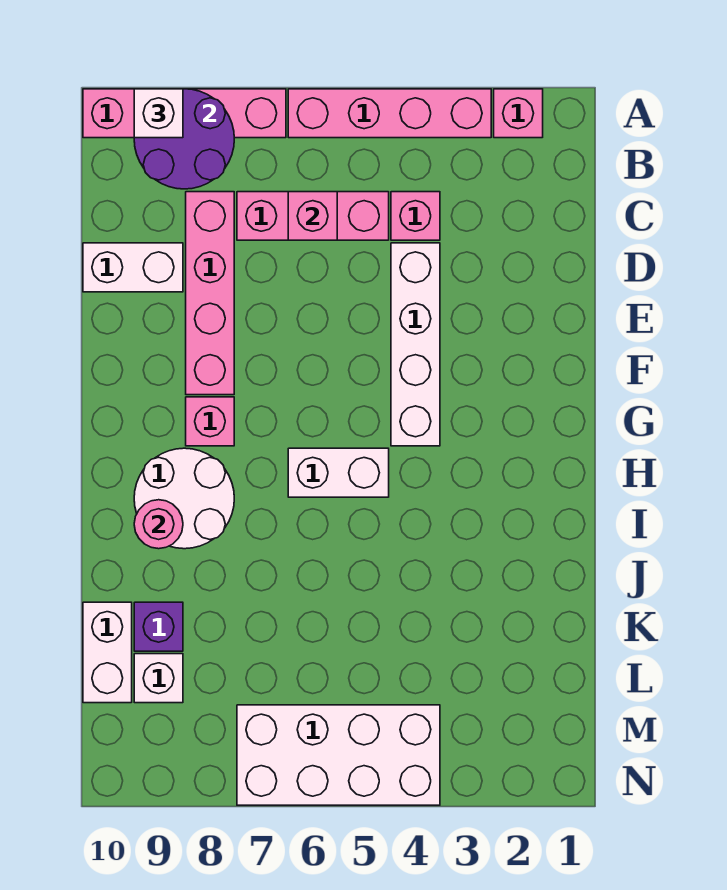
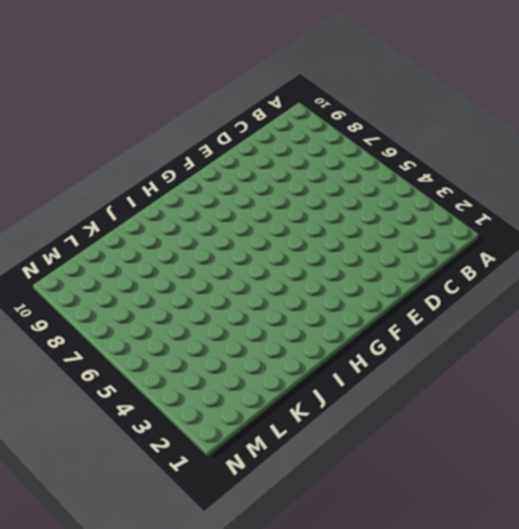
none -> pink brick A2 level 1
none -> pink brick A3:A6 level 1
none -> pink brick A7:A10 level 1

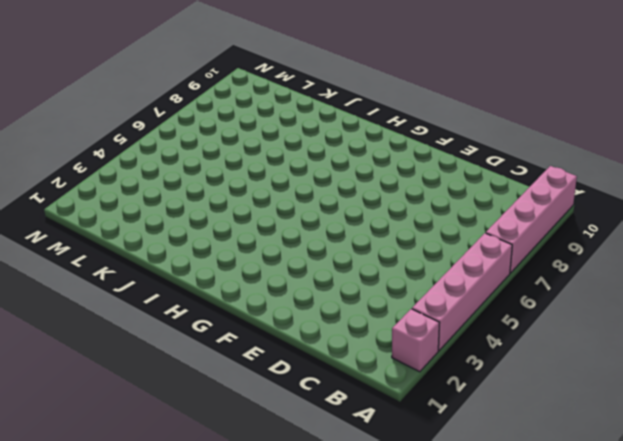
none -> pink brick C4 level 1
none -> pink brick C5:C7 level 1
none -> pink brick C8:F8 level 1

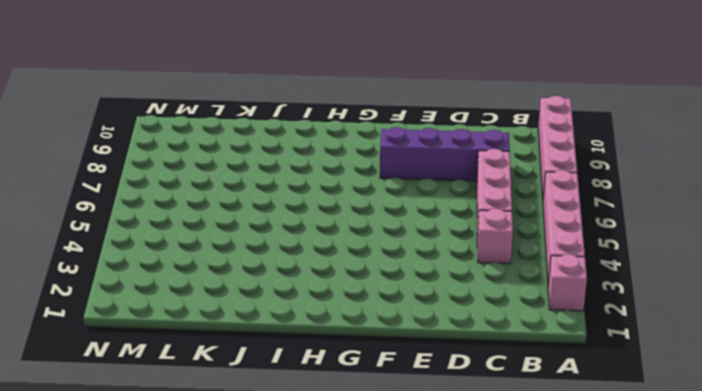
purple brick C8:F8 level 1 -> pink brick C8:F8 level 1
none -> white brick D4:G4 level 1
none -> white brick D9:D10 level 1
none -> pink brick G8 level 1

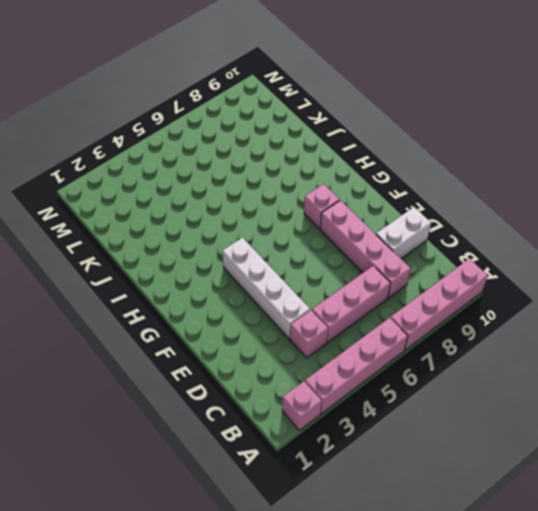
none -> white brick H5:H6 level 1
none -> white round brick H8:I9 level 1
none -> purple brick K9 level 1

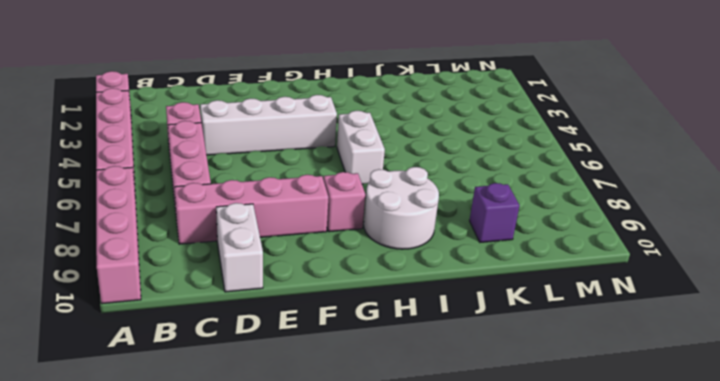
none -> white brick K10:L10 level 1
none -> white brick L9 level 1
none -> white brick M4:N7 level 1

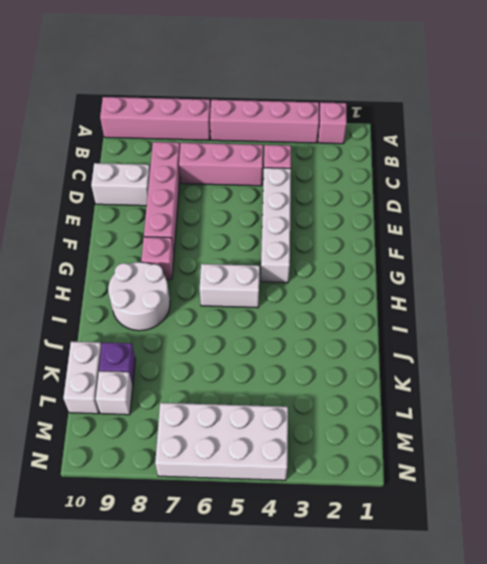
none -> purple round brick A8:B9 level 2
none -> pink brick C6 level 2
none -> pink round brick I9 level 2

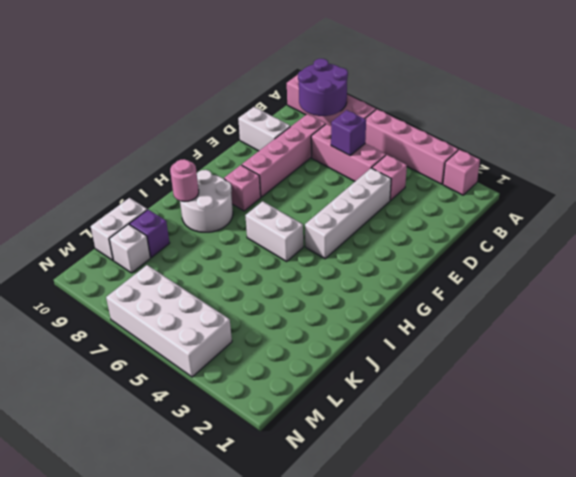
purple brick C6 level 2 -> pink brick C6 level 2
none -> white brick A9 level 3

